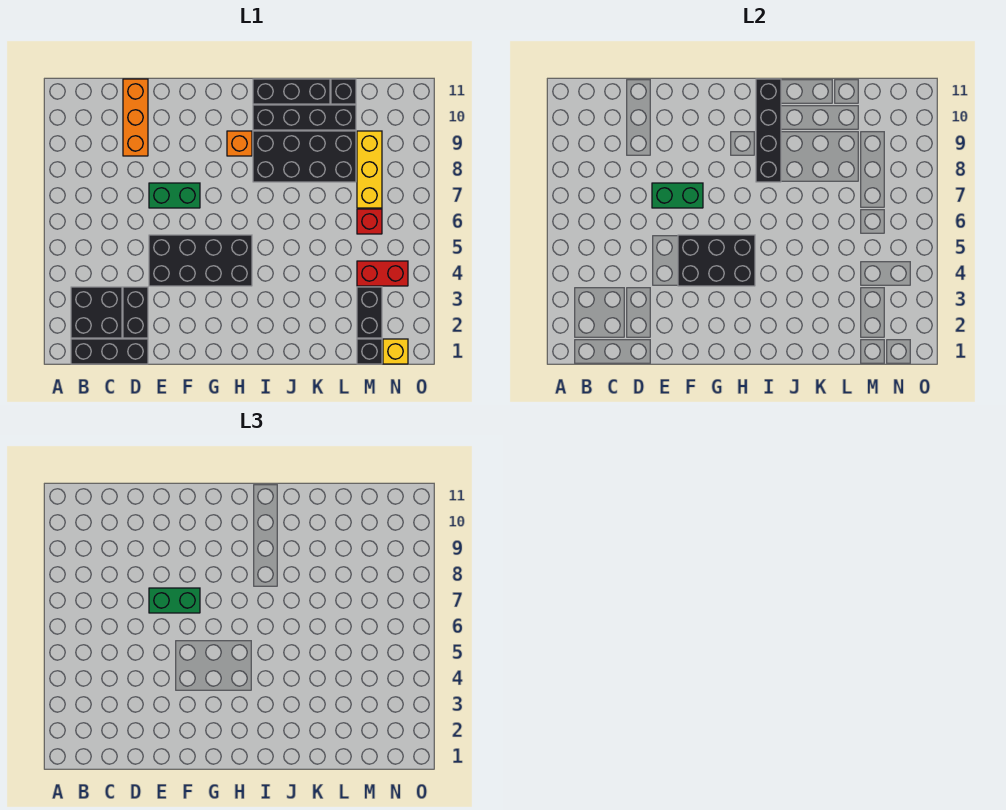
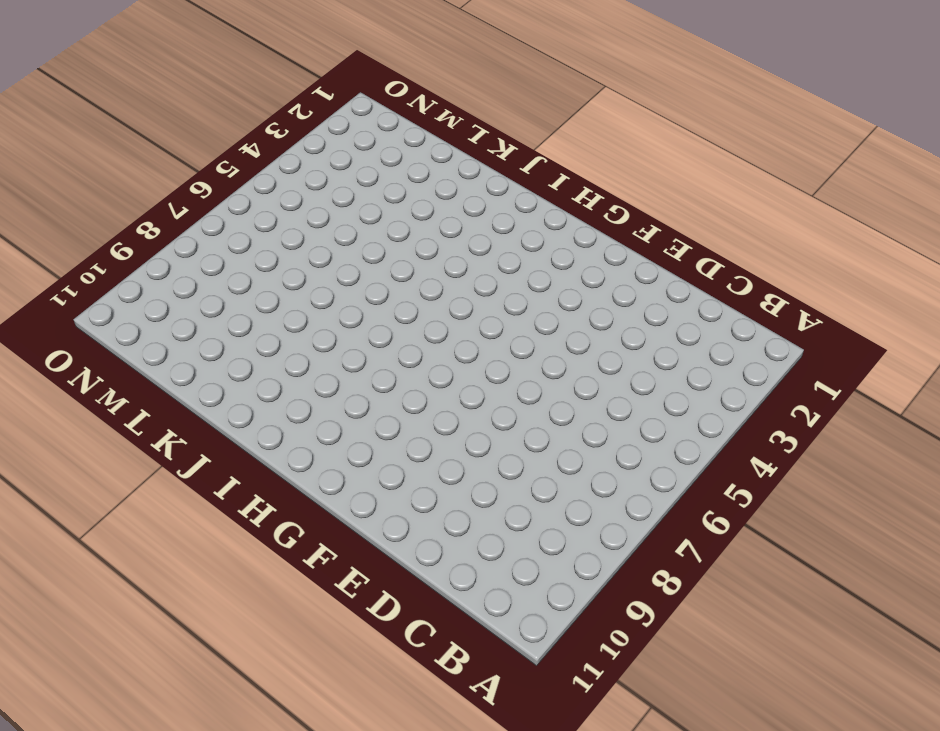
none -> black brick B1:D1 level 1
none -> black brick B2:C3 level 1
none -> black brick D2:D3 level 1

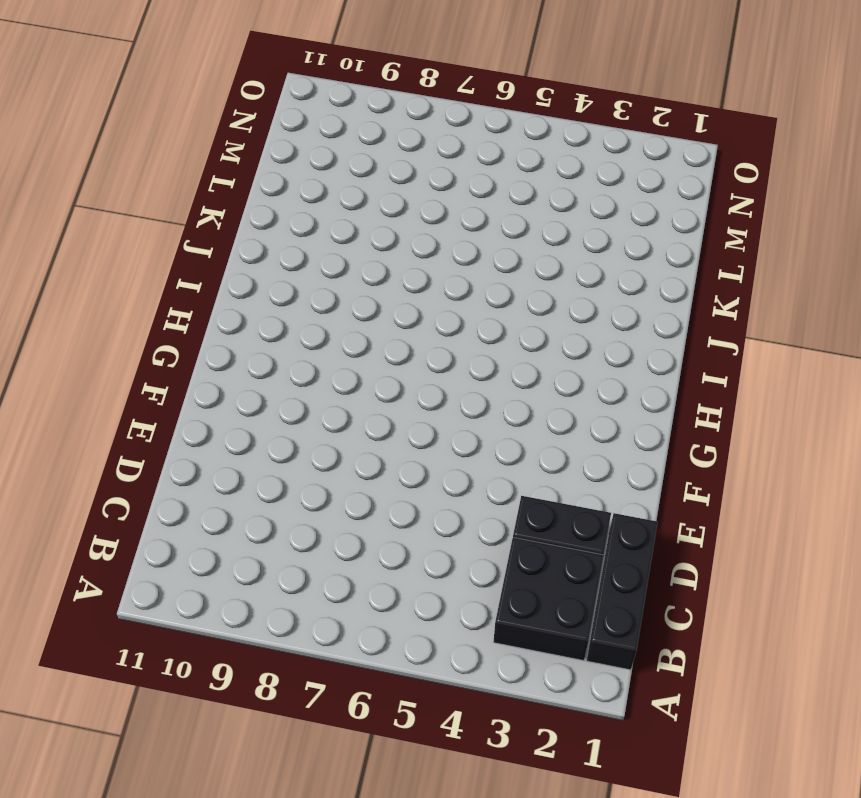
none -> orange brick D9:D11 level 1
none -> black brick E4:H5 level 1
none -> green brick E7:F7 level 1

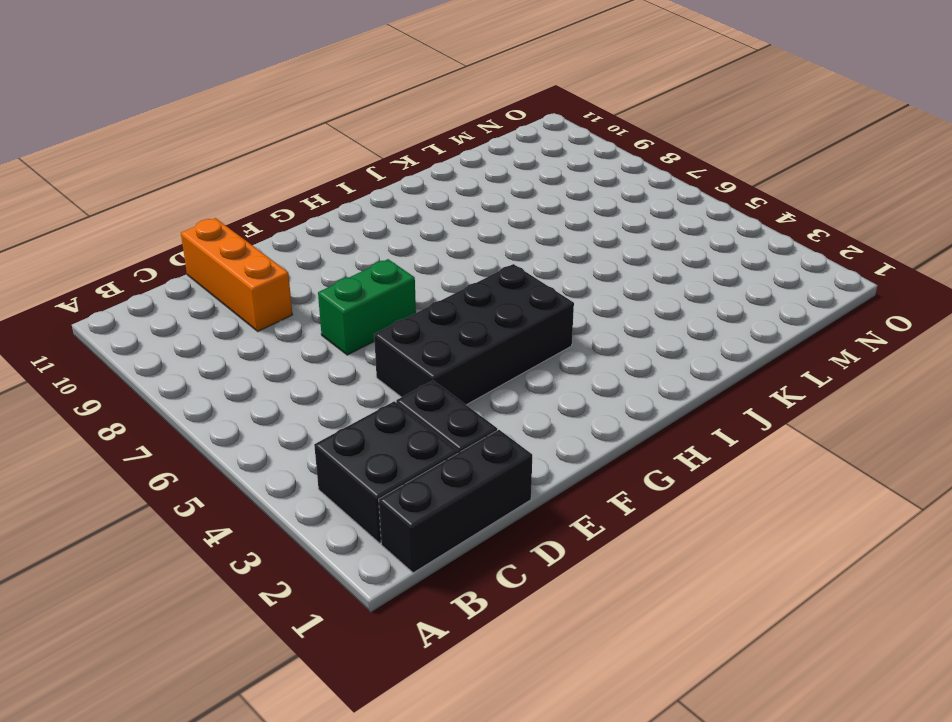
none -> orange brick H9 level 1
none -> black brick I8:L9 level 1
none -> black brick I10:L10 level 1

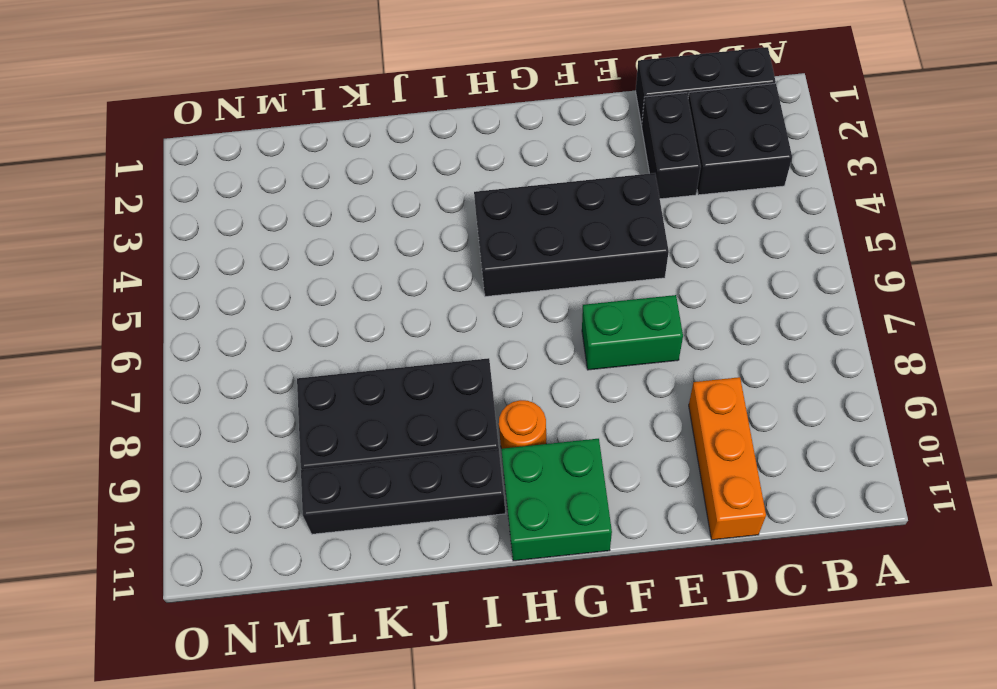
green brick G10:H11 level 1 -> none
orange round brick H9 level 1 -> orange brick H9 level 1
none -> black brick I11:K11 level 1
none -> black brick L11 level 1
none -> black brick M1 level 1

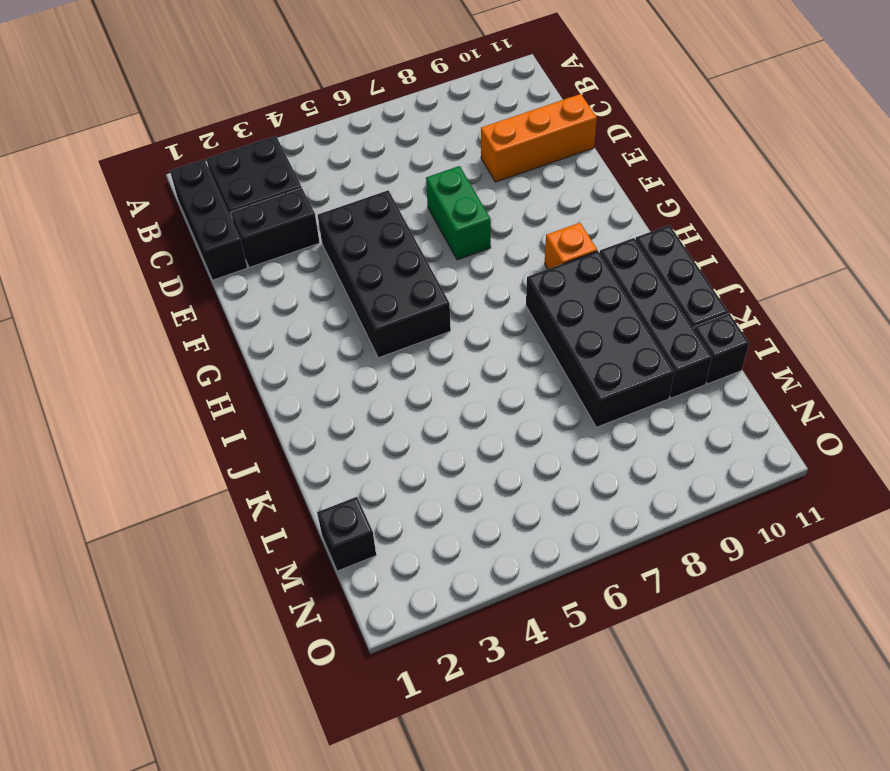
none -> black brick M2:M3 level 1
none -> red brick M4:N4 level 1
none -> red brick M6 level 1

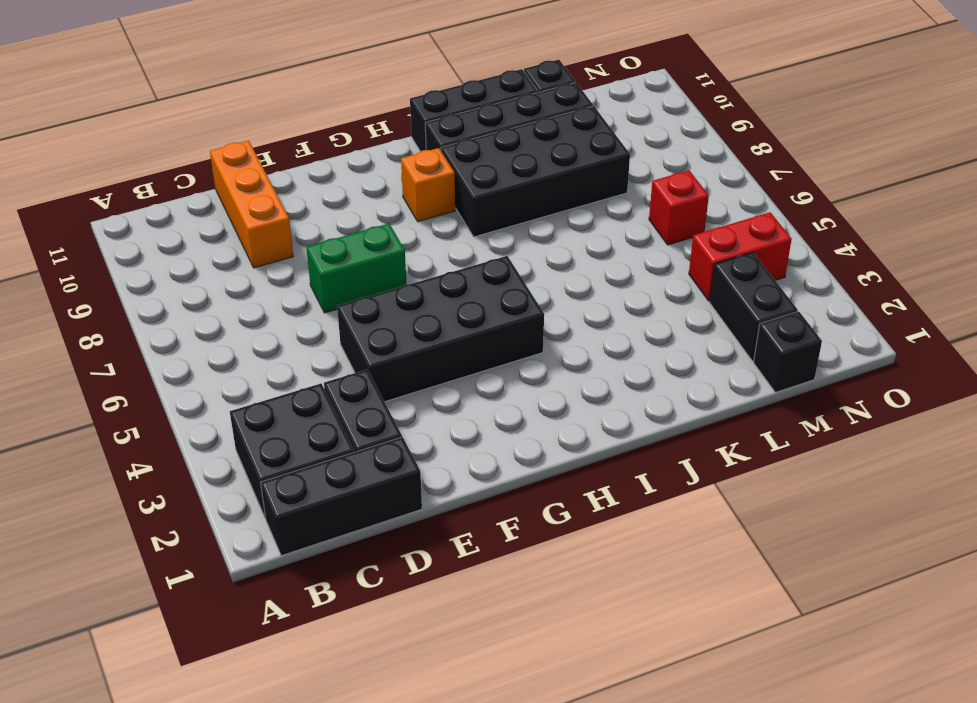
none -> yellow brick M7:M9 level 1
none -> yellow brick N1 level 1
none -> green brick E7:F7 level 2

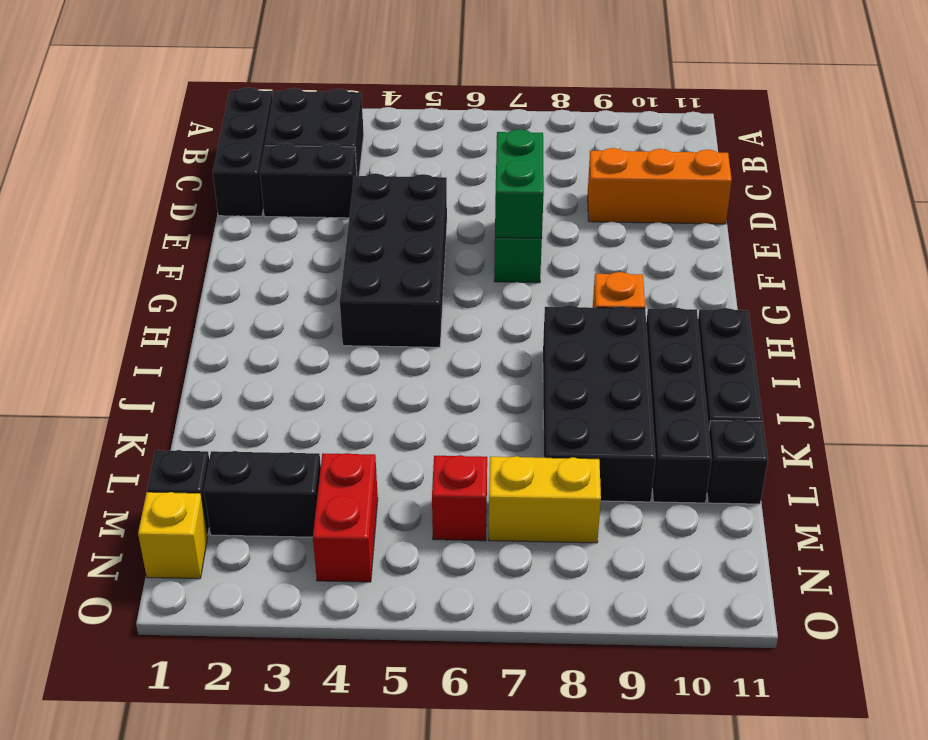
yellow brick M7:M8 level 1 -> yellow brick M7:M9 level 1
none -> black brick F4:H5 level 2
none -> black brick I8:I11 level 2
none -> green brick E7:F7 level 3

